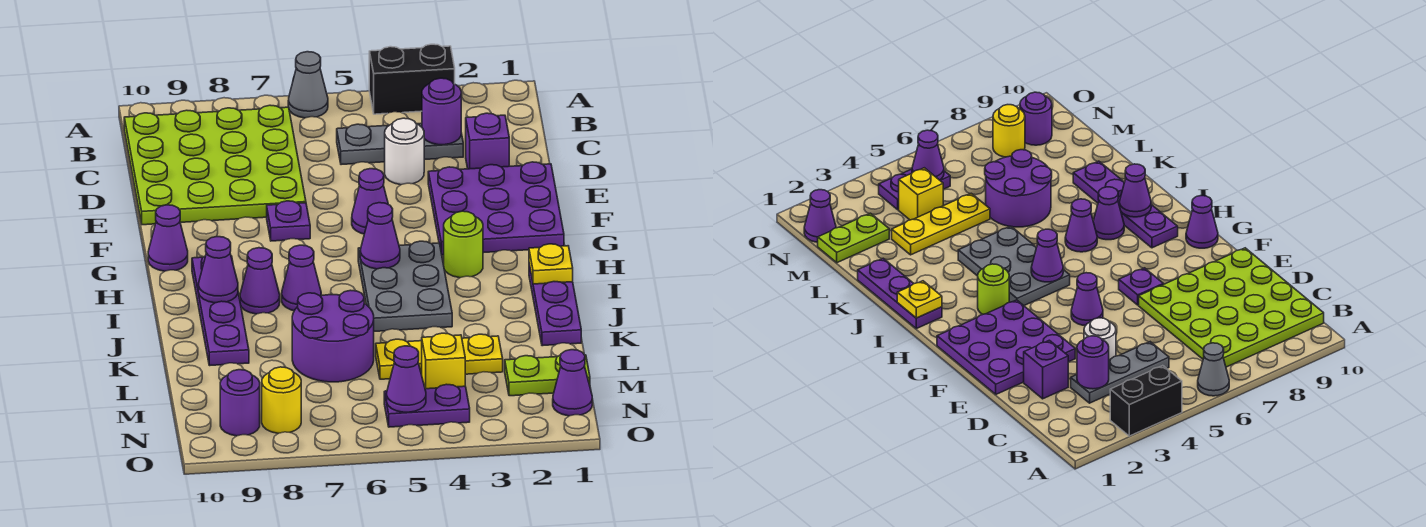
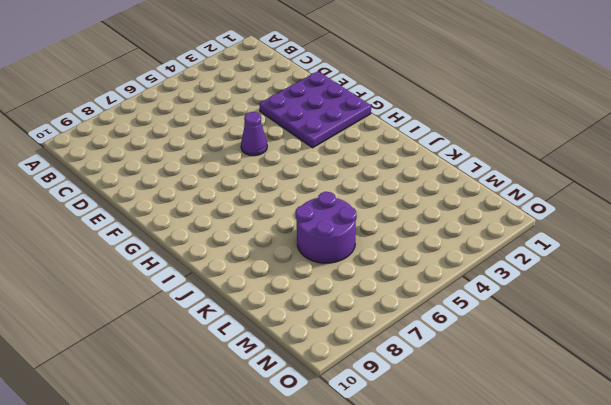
none -> black brick A3:A4 level 1
none -> grey cone A6 level 1
none -> lime plate B7:E10 level 1

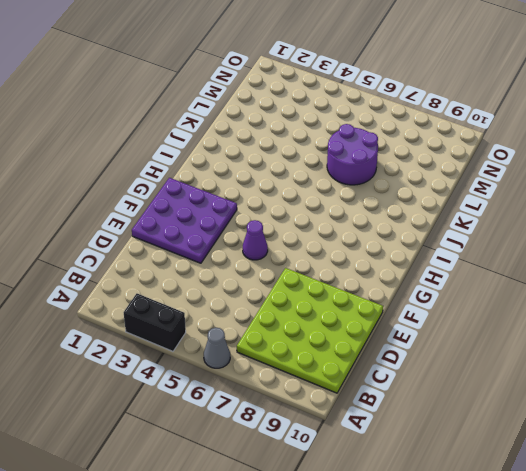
none -> grey plate C3:C5 level 1
none -> purple brick D2 level 1
none -> white round brick D4 level 1

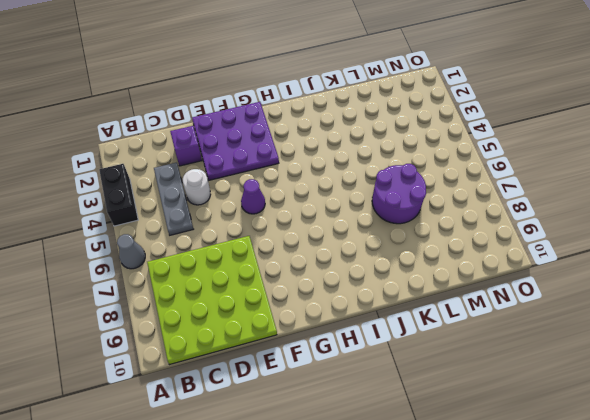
none -> purple plate F7 level 1
none -> purple cone G10 level 1
none -> lime round brick H3 level 1

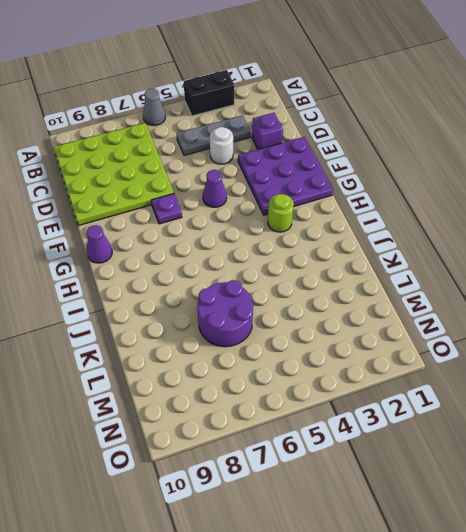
none -> grey plate H4:J5 level 1
none -> purple plate H9:K9 level 1
none -> purple plate I1:K1 level 1

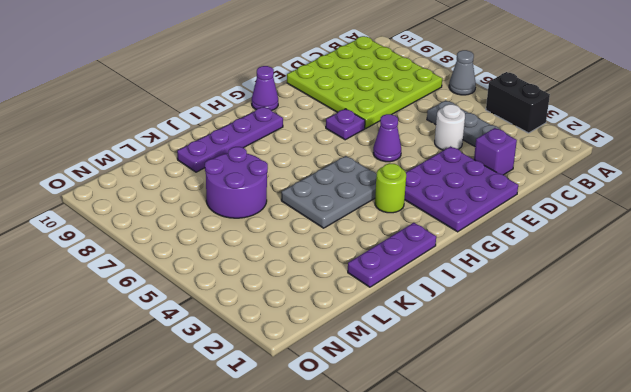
none -> purple cone I7 level 1
none -> purple cone I8 level 1
none -> yellow plate L3:L5 level 1

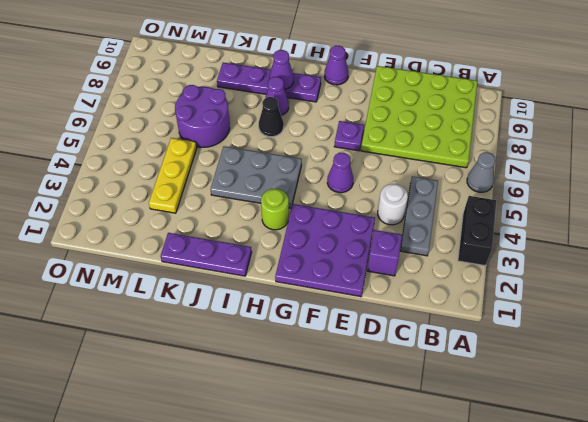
black cone I7 level 1 -> purple cone I7 level 1
none -> lime plate M1:M2 level 1
none -> yellow brick M4 level 1
none -> purple cone N1 level 1

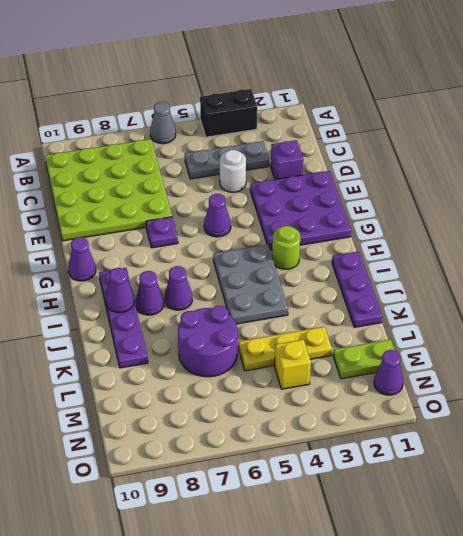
none -> purple plate N4:N5 level 1
none -> yellow round brick N8 level 1
none -> purple round brick N9 level 1

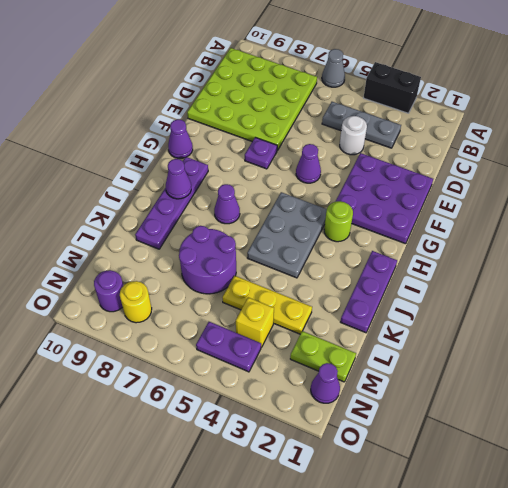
none -> purple brick D2 level 1
none -> purple cone I8 level 1
none -> purple round brick C3 level 2

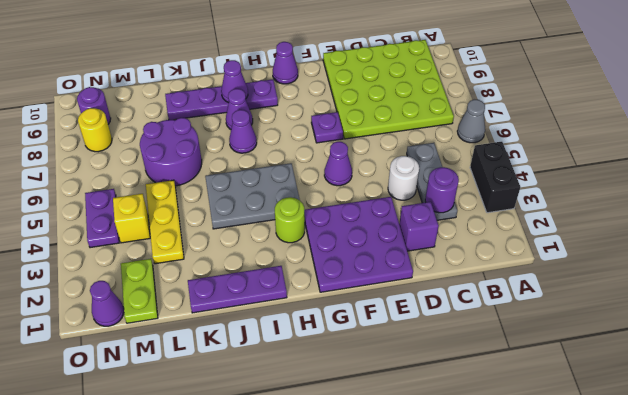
none -> purple cone H5 level 2
none -> yellow plate I1 level 2
none -> purple cone N5 level 2

